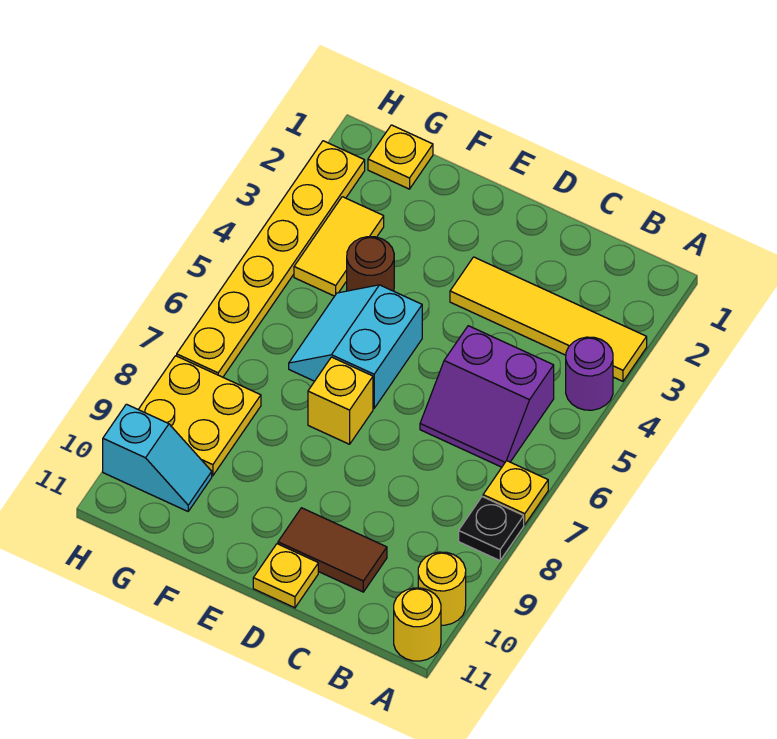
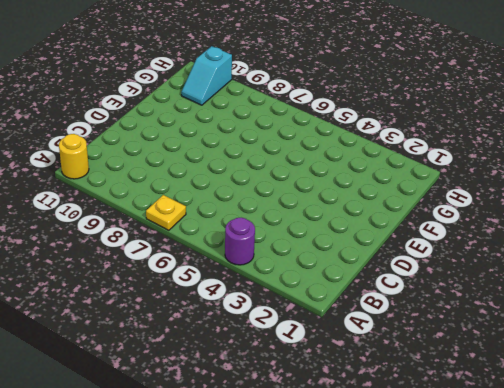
none -> yellow tile A3:D3 level 1
none -> black plate A8 level 1
none -> yellow round brick A10 level 1

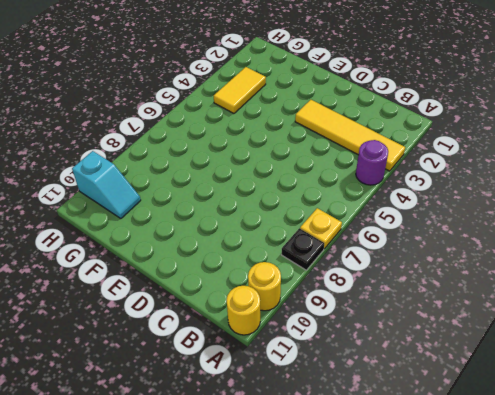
none -> purple slope B5:C6 level 1 top 5
none -> brown tile C10:D10 level 1
none -> yellow plate D11 level 1

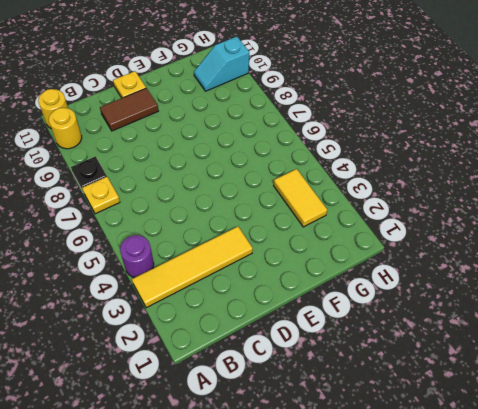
none -> purple slope B5:C6 level 1 top 5
none -> cyan slope E5:F6 level 1 top E
none -> yellow brick E7 level 1

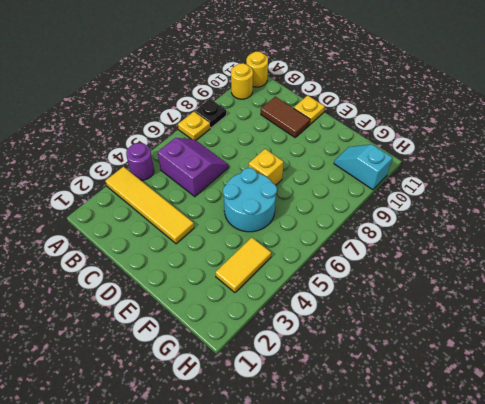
cyan round brick E5:F6 level 1 -> cyan slope E5:F6 level 1 top E
none -> brown round brick F4 level 1
none -> yellow plate G1 level 1
none -> yellow plate G8:H9 level 1

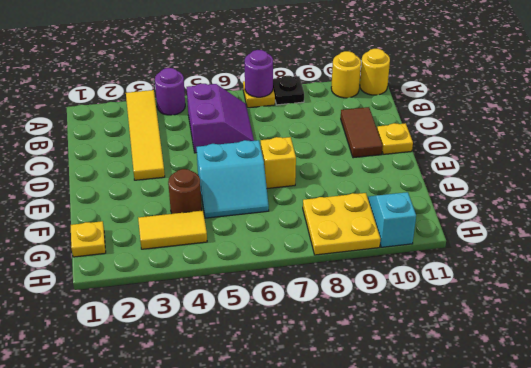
purple round brick A7 level 2 -> none
none -> yellow plate H2:H7 level 1

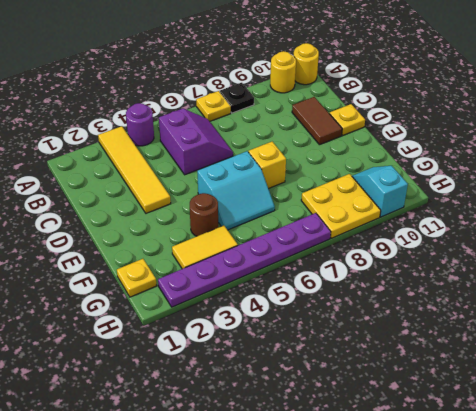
purple plate H2:H7 level 1 -> yellow plate H2:H7 level 1

